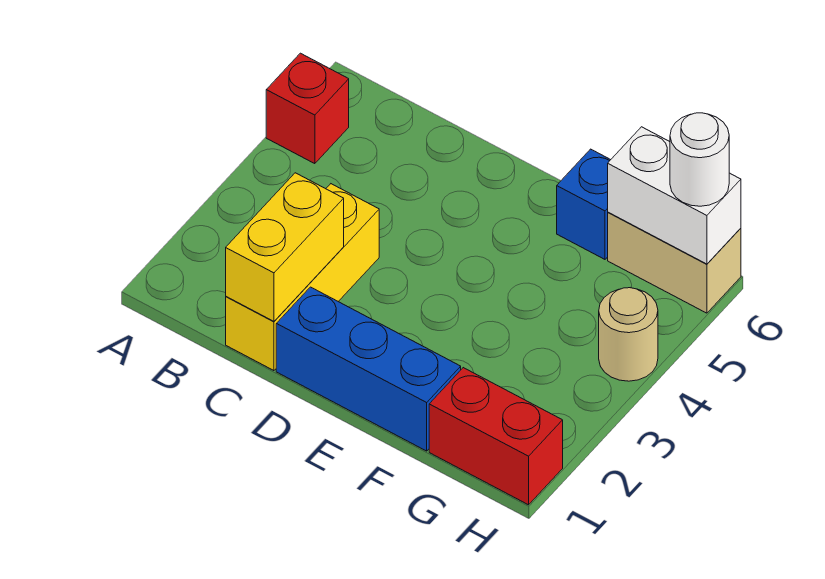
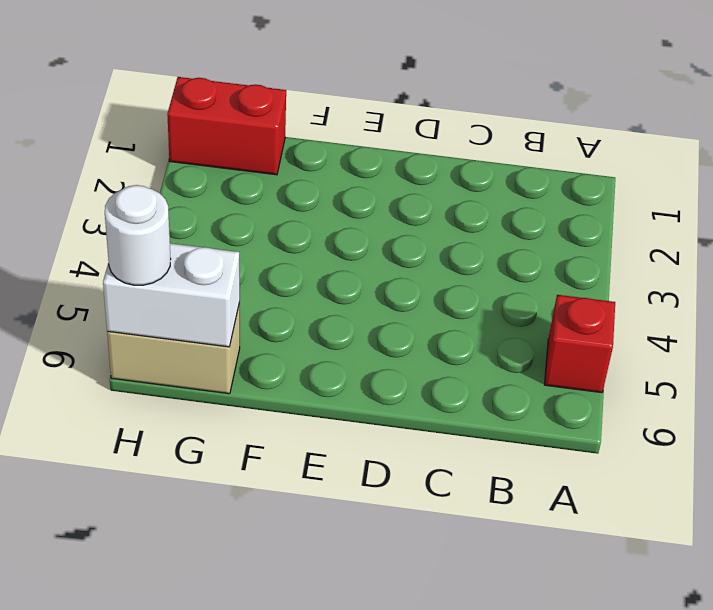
none -> yellow brick C1:C3 level 1
none -> blue brick D1:F1 level 1

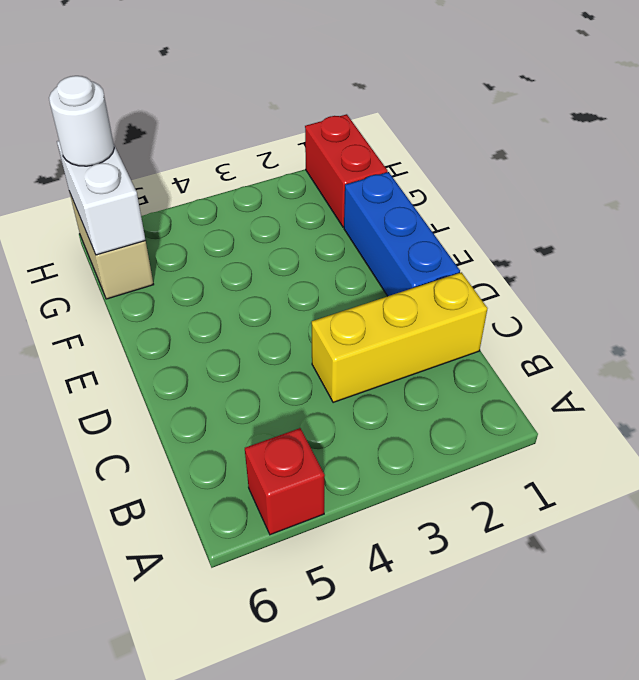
none -> blue brick F6 level 1
none -> tan round brick H4 level 1

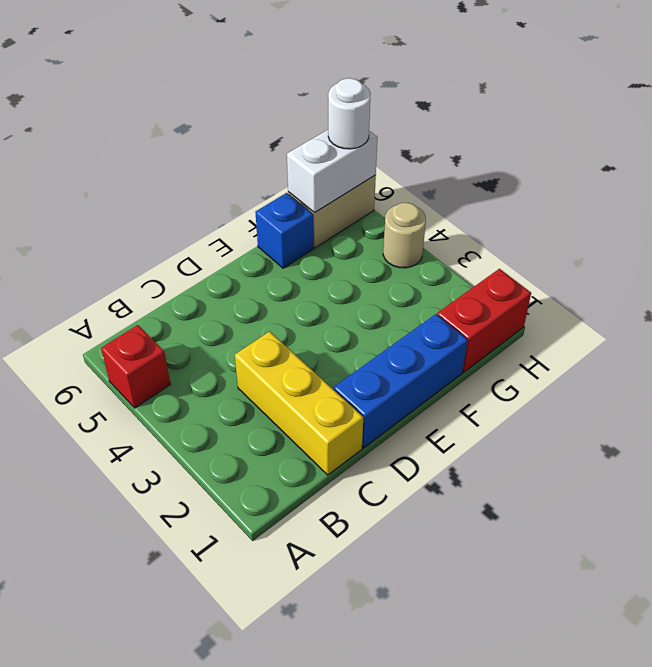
none -> yellow brick C1:C2 level 2

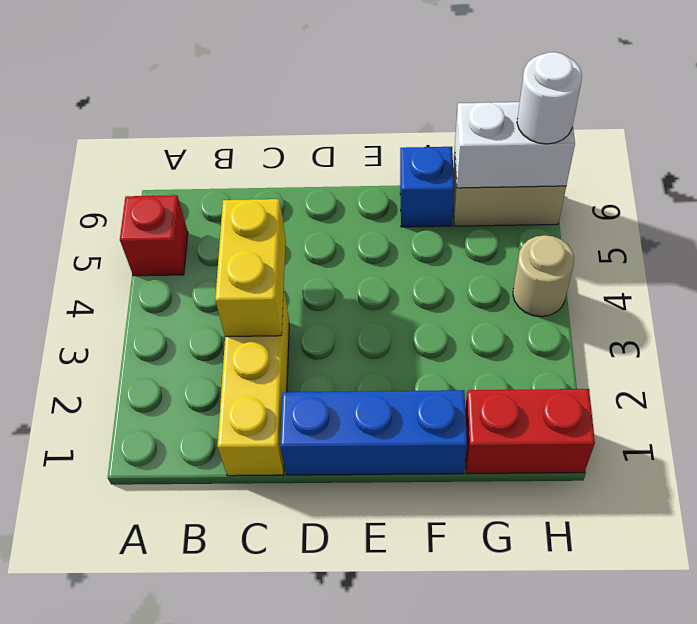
yellow brick C3:C4 level 2 -> yellow brick C1:C2 level 2

